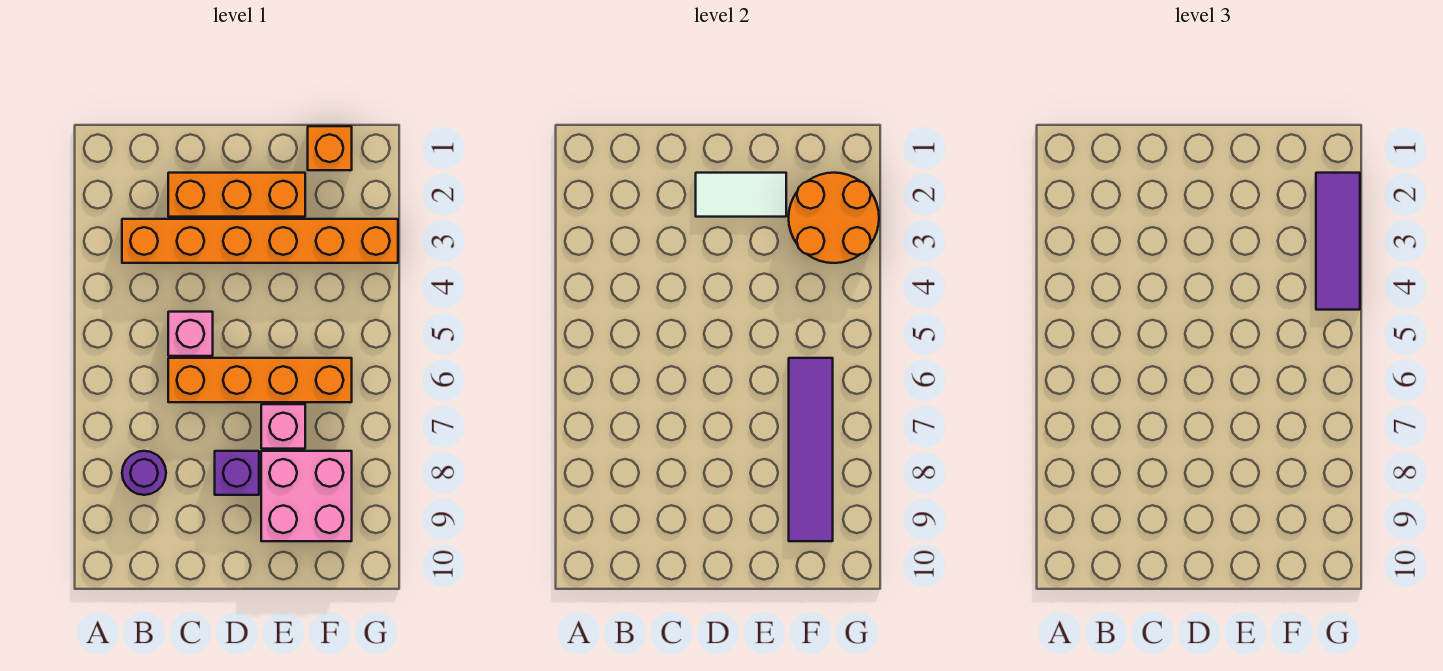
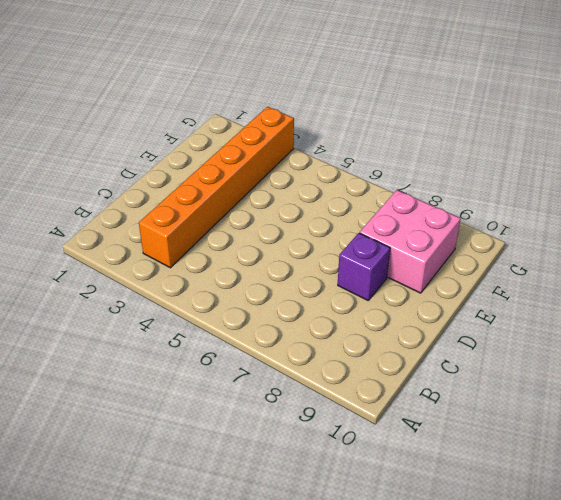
none -> purple round brick B8 level 1
none -> orange brick C2:E2 level 1
none -> pink brick C5 level 1

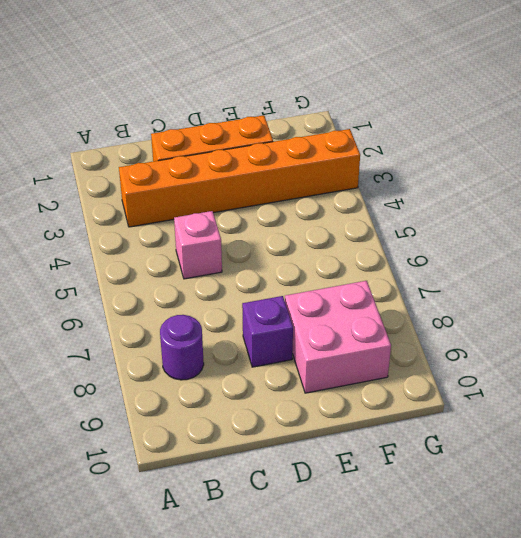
none -> orange brick C6:F6 level 1
none -> pink brick E7 level 1
none -> orange brick F1 level 1

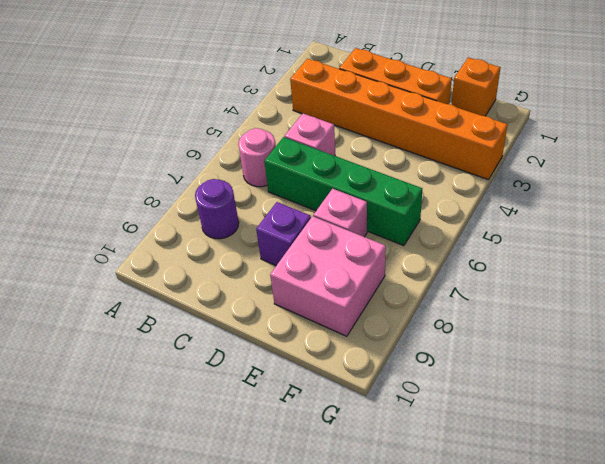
pink round brick B6 level 1 -> none
green brick C6:F6 level 1 -> orange brick C6:F6 level 1
none -> white tile D2:E2 level 2
none -> orange round brick F2:G3 level 2
none -> purple tile F6:F9 level 2

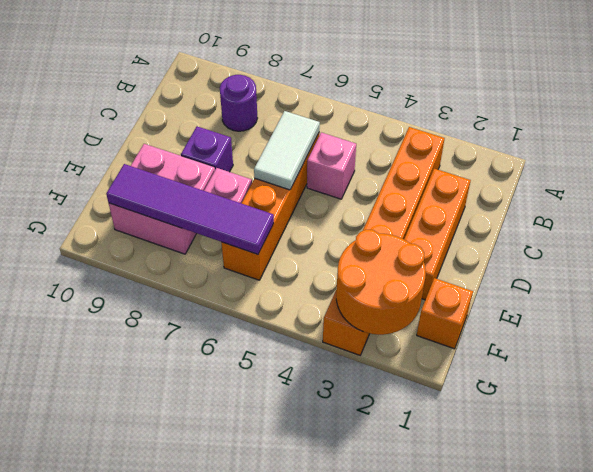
white tile C6:D6 level 2 -> white tile D2:E2 level 2
none -> purple tile G2:G4 level 3

